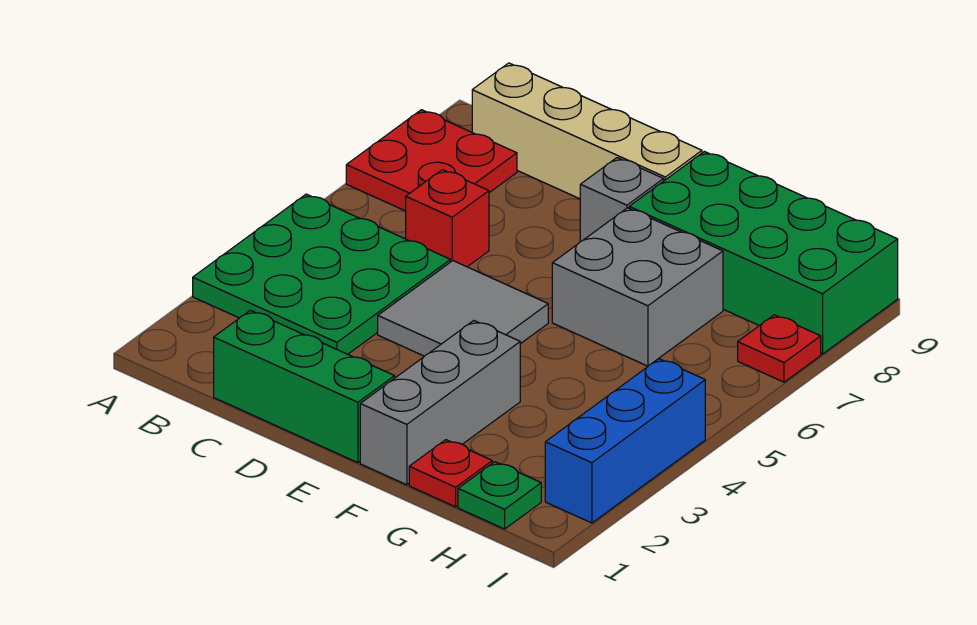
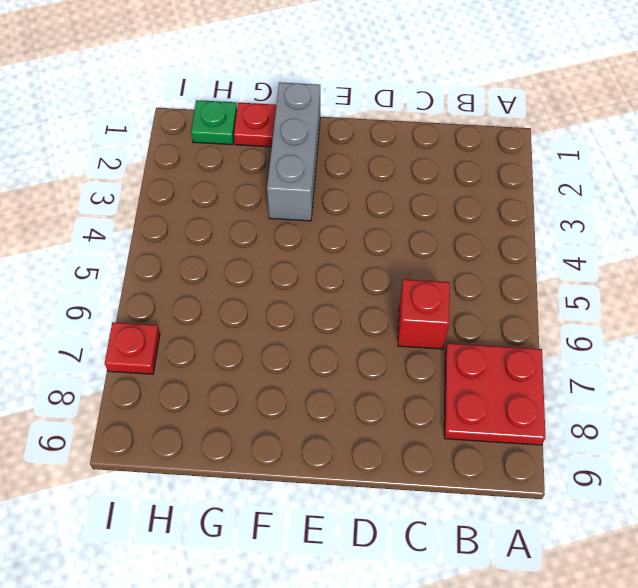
none -> green plate A3:C5 level 1
none -> tan brick B9:E9 level 1
none -> green brick C1:E1 level 1

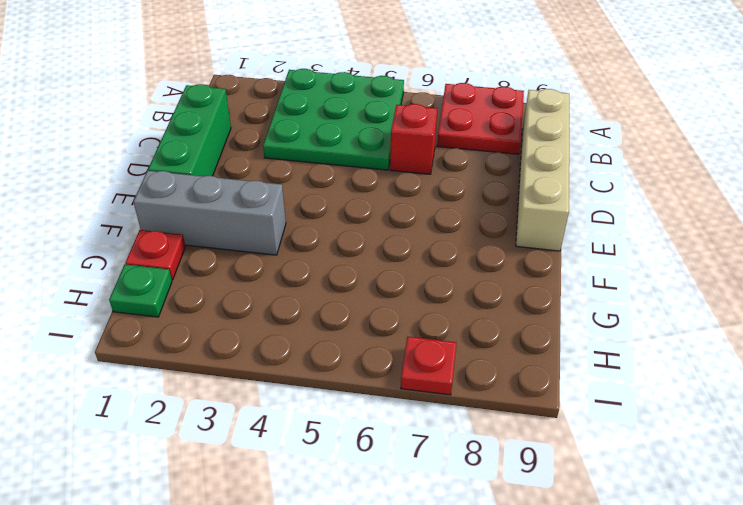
none -> grey tile D4:E5 level 1
none -> grey brick E8 level 1
none -> grey brick F6:G7 level 1

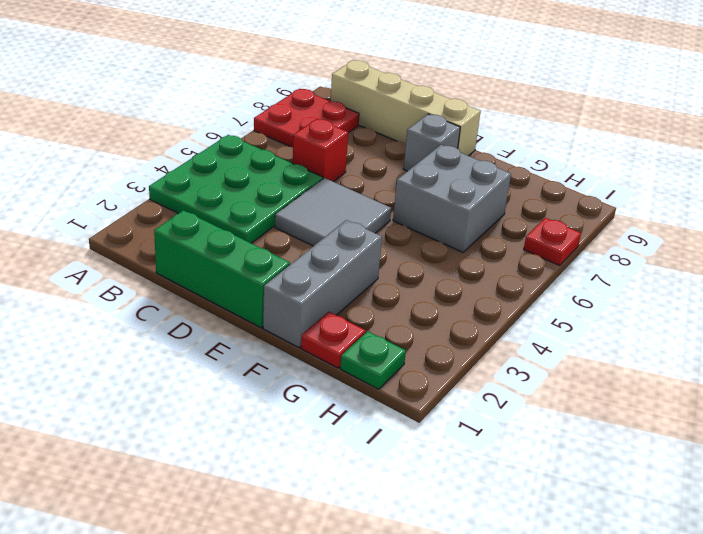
none -> green brick F8:I9 level 1
none -> blue brick I2:I4 level 1

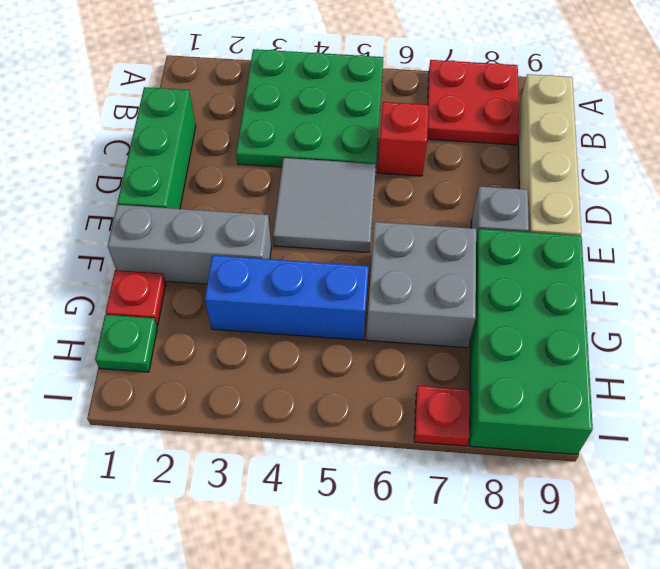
blue brick G3:G5 level 1 -> blue brick I2:I4 level 1

